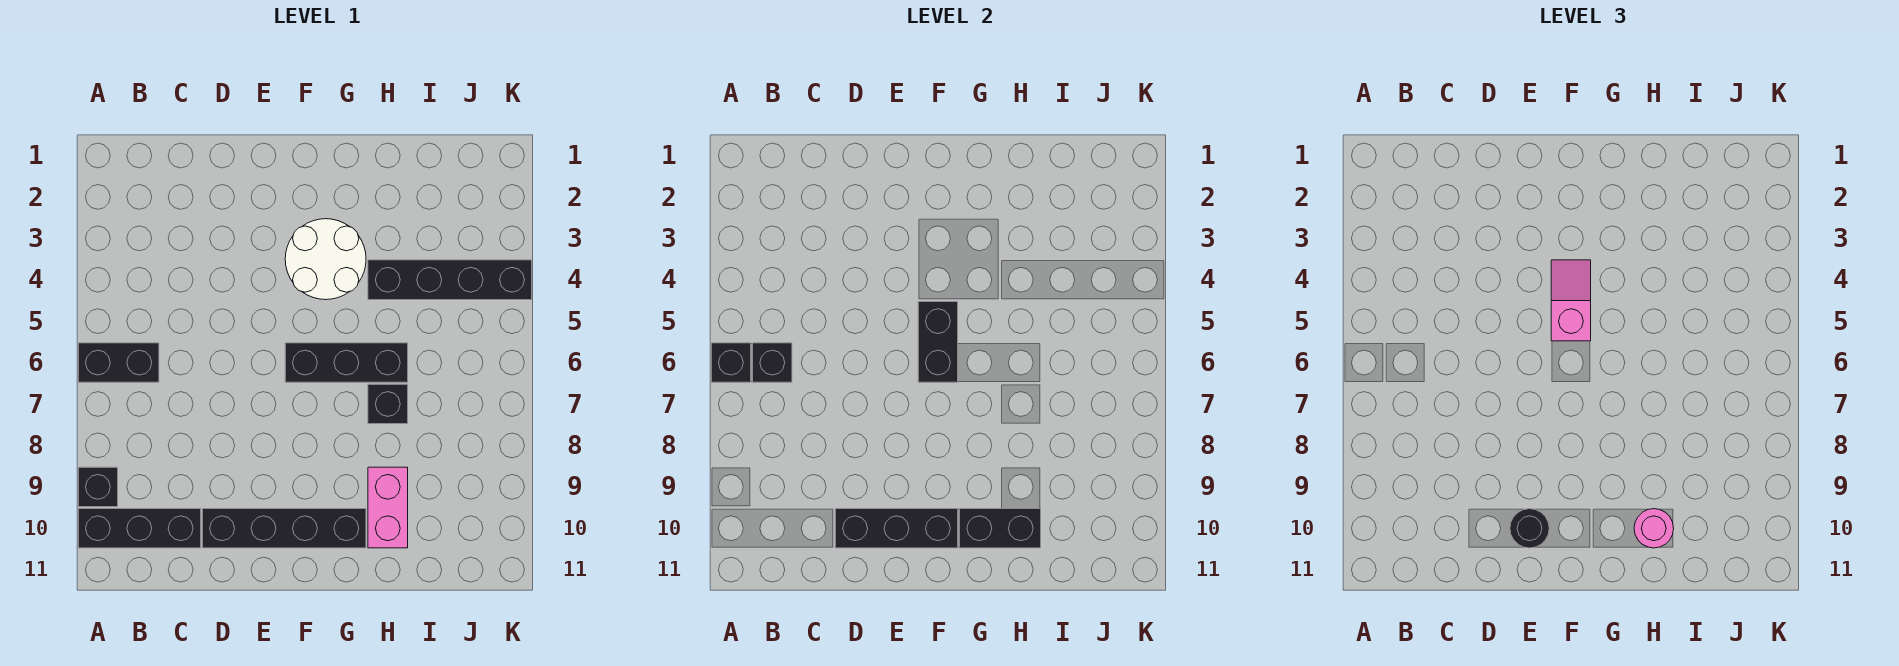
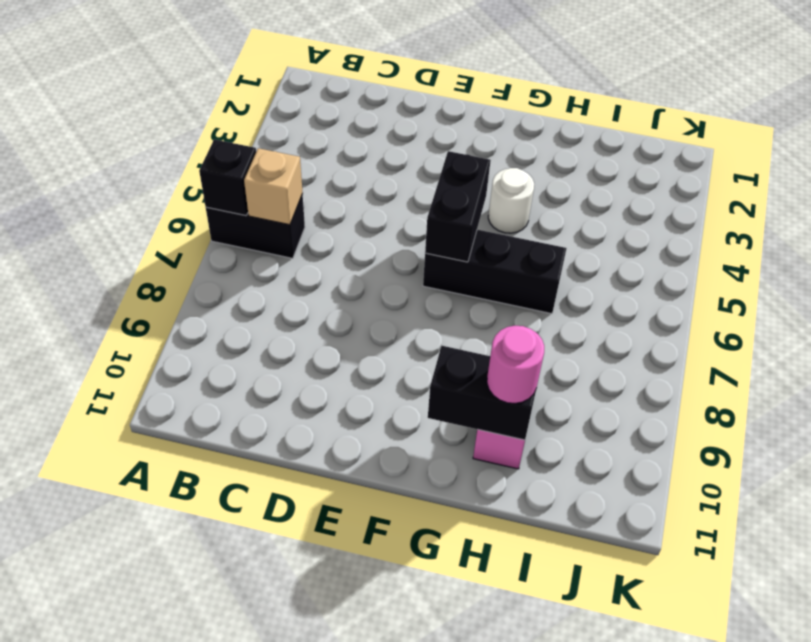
tan brick B6 level 2 -> black brick B6 level 2
white round brick G4 level 1 -> white round brick F3:G4 level 1
none -> black brick A9 level 1
none -> black brick A10:C10 level 1
none -> black brick D10:G10 level 1

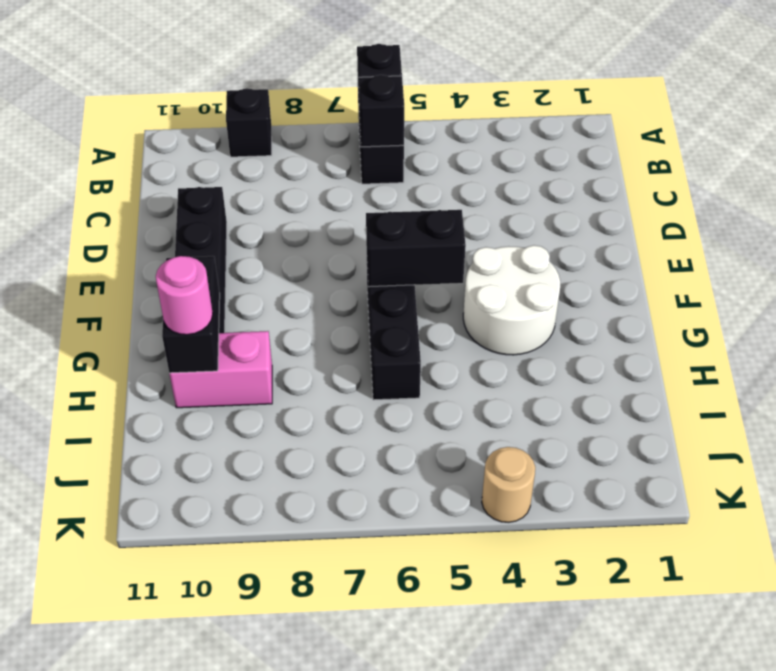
tan round brick K4 level 1 -> black brick H4:K4 level 1
none -> black brick A10:C10 level 1
none -> black brick H7 level 1
none -> black brick D10:F10 level 2

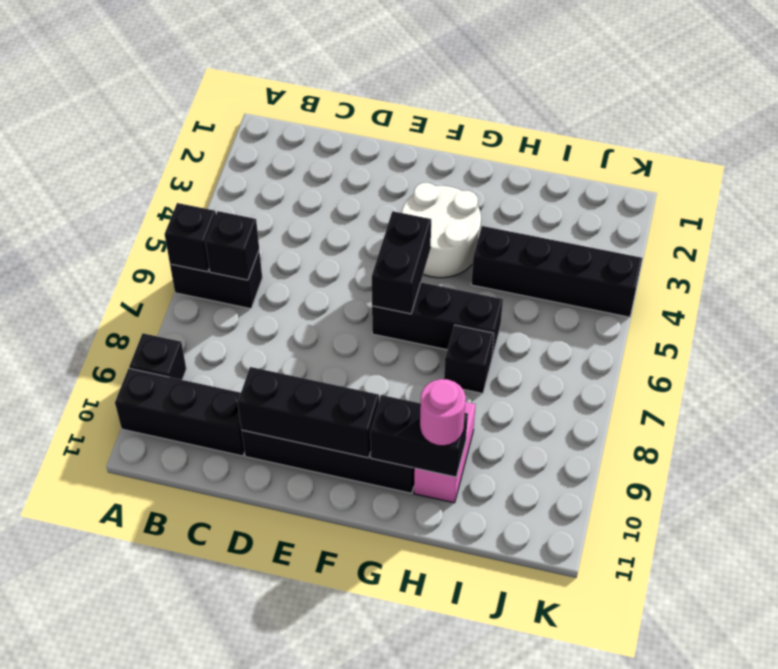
none -> black round brick E10 level 3
none -> pink slope F4:F5 level 3 top 5

